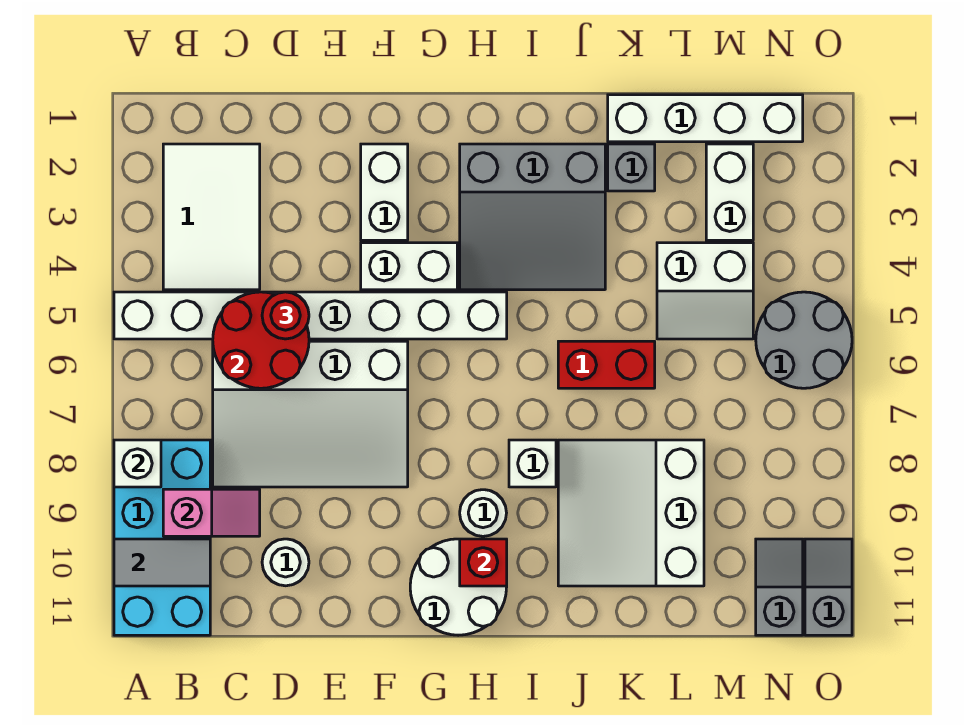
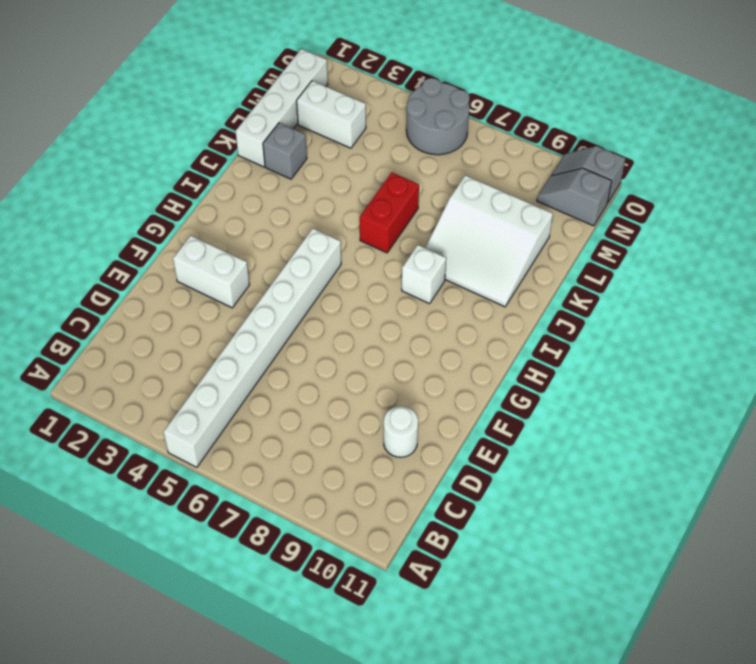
none -> cyan brick A8:B11 level 1
none -> white tile B2:C4 level 1
none -> white slope C6:F8 level 1 top 6

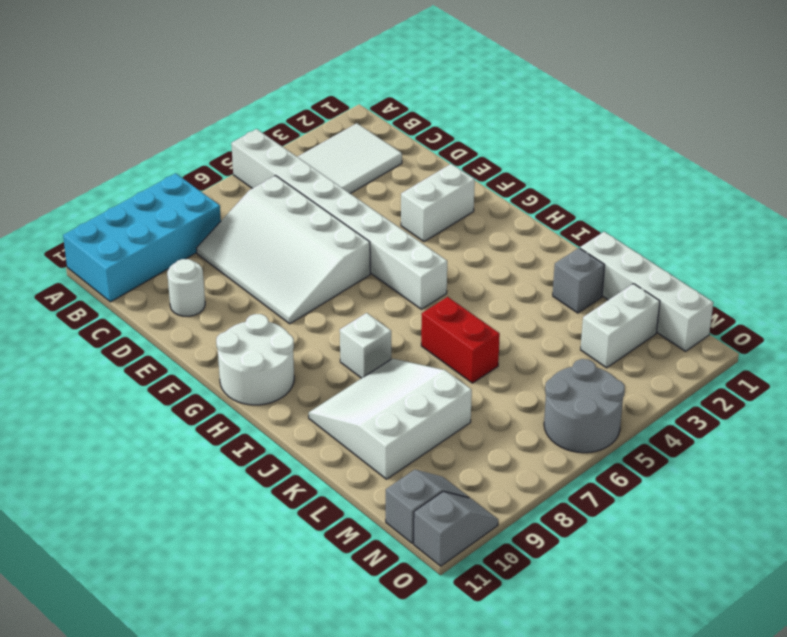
none -> white brick F4:G4 level 1
none -> grey slope H2:J4 level 1 top 2
none -> white round brick H9 level 1

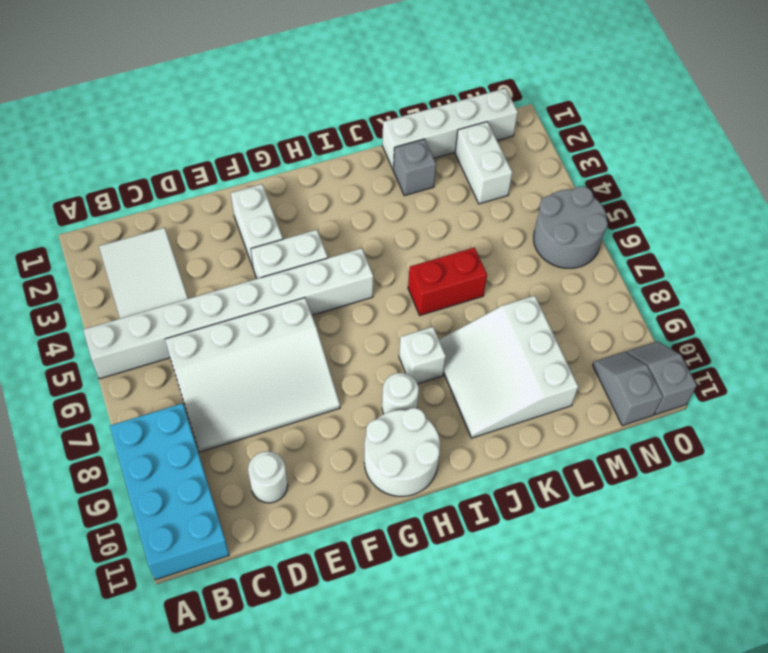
none -> grey slope H2:J4 level 1 top 2
none -> white slope L4:M5 level 1 top 4
none -> white brick A8 level 2

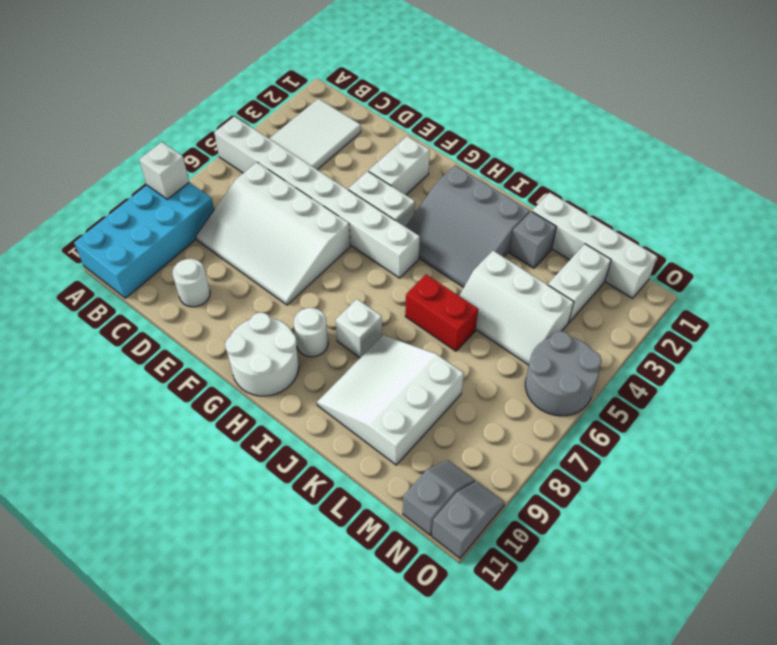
white slope K4:M5 level 1 top 4 -> white slope L4:M5 level 1 top 4
none -> grey tile A10:B10 level 2
none -> pink slope B9:C9 level 2 top B
none -> red round brick C5:D6 level 2

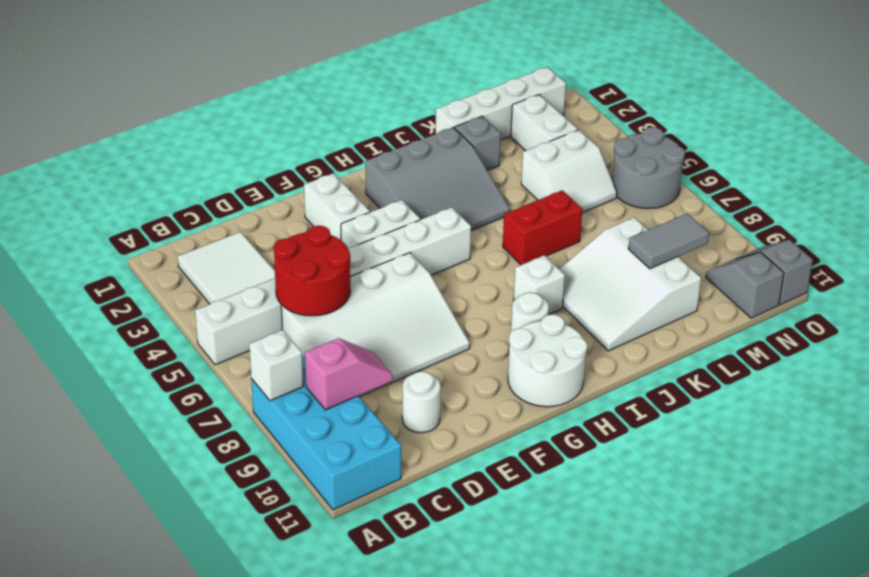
grey tile L9:M9 level 2 -> grey tile A10:B10 level 2
none -> red brick H10 level 2
none -> red round brick D5 level 3

